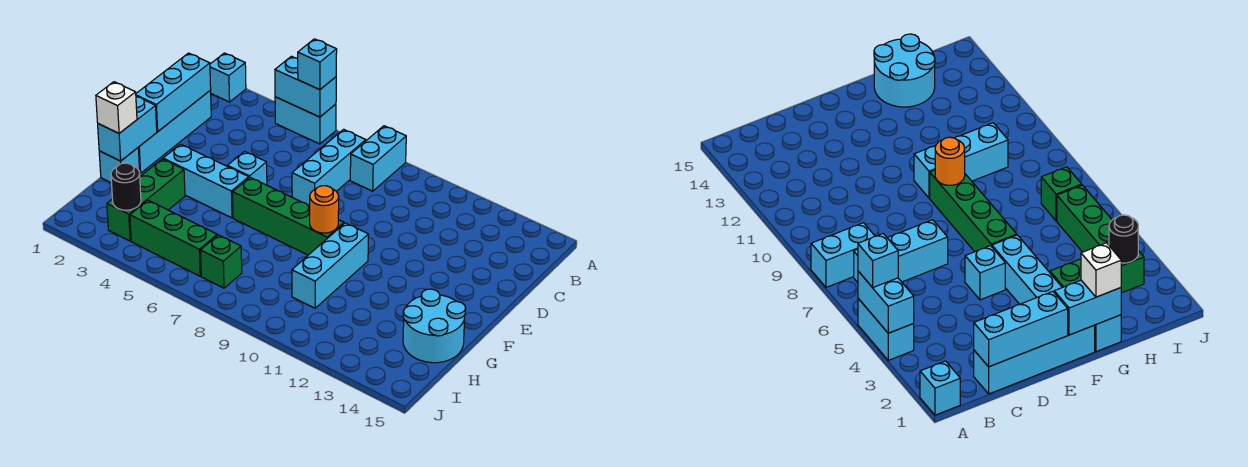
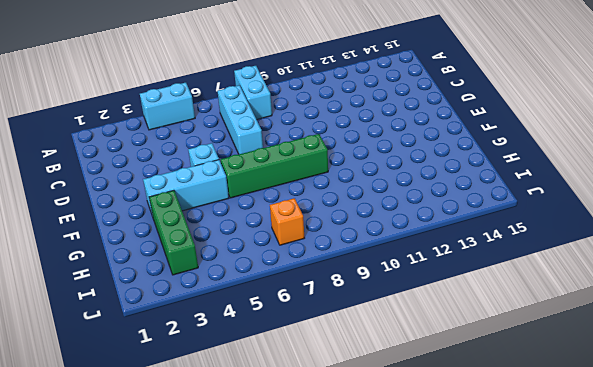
orange brick I7 level 1 -> green brick I7 level 1
none -> cyan brick A1 level 1
none -> cyan brick C1:F1 level 1
none -> cyan brick F10:H10 level 1

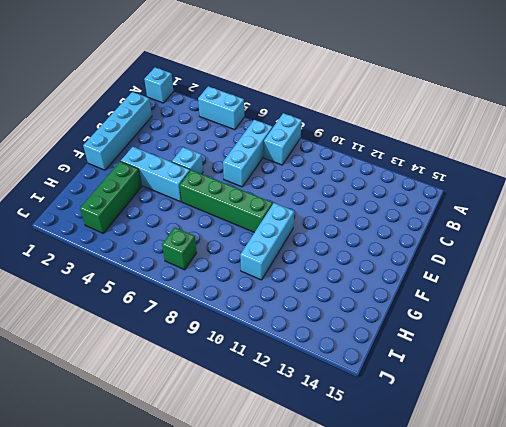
none -> cyan brick G1 level 1
none -> cyan round brick G14:H15 level 1
none -> green brick I4:I6 level 1

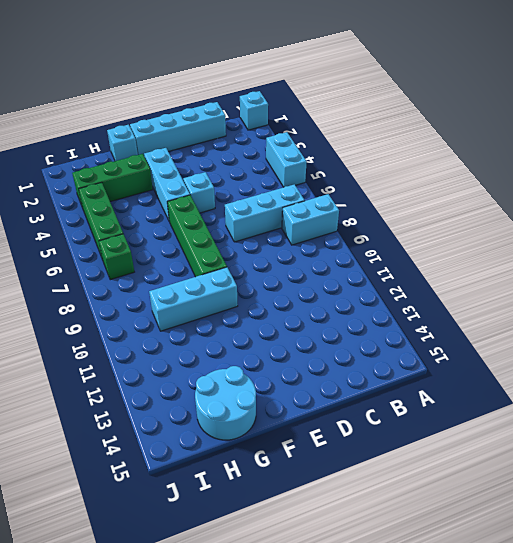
none -> cyan brick A4:A5 level 2
none -> cyan brick C1:E1 level 2
none -> cyan brick F1:G1 level 2

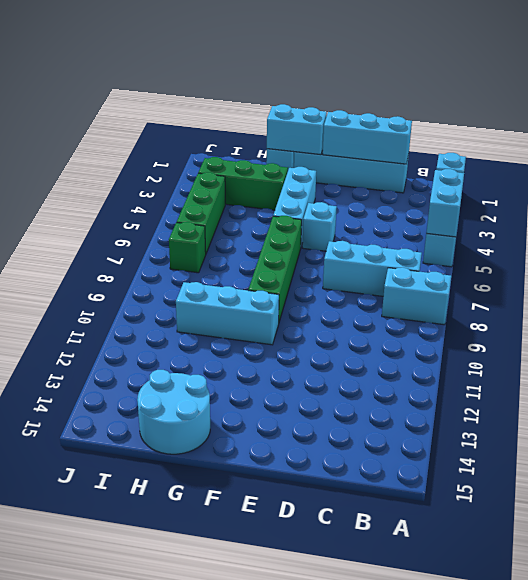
none -> orange round brick F9 level 2
none -> black round brick I3 level 2
none -> cyan brick A5 level 3

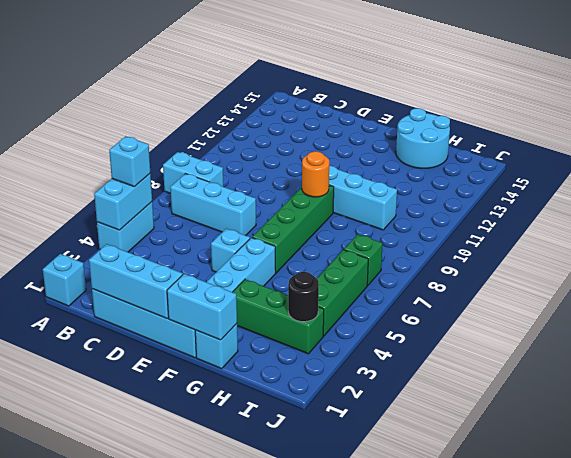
none -> white brick G1 level 3

